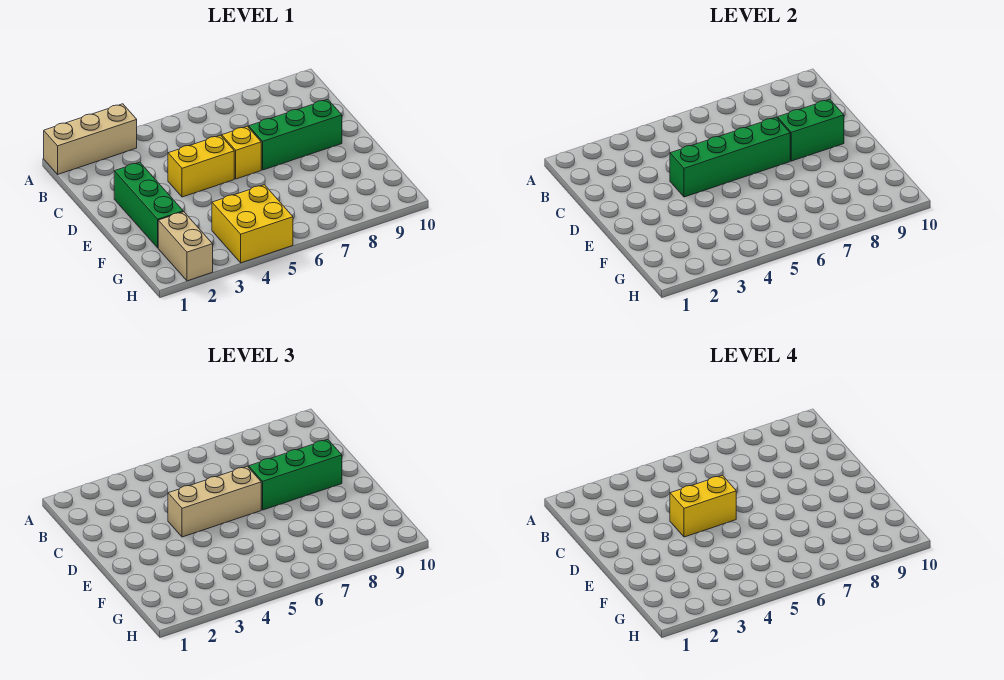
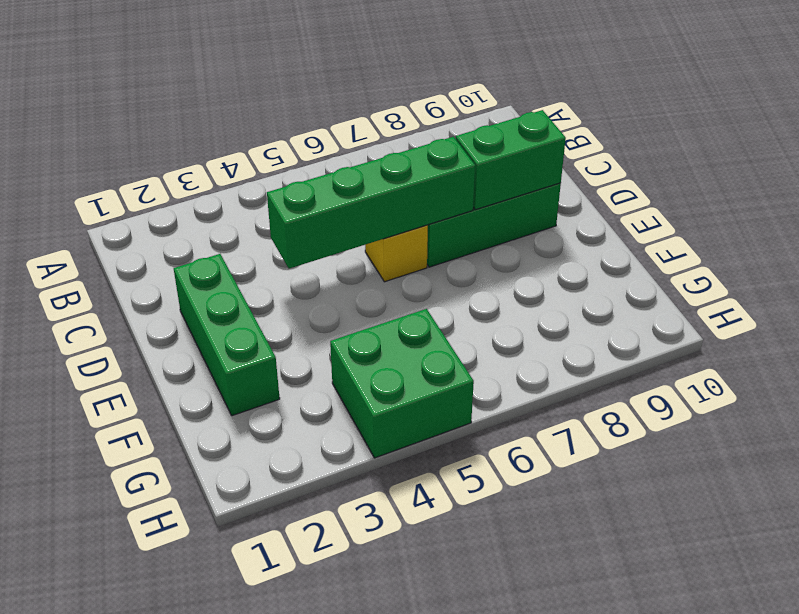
green brick G4:H5 level 1 -> yellow brick G4:H5 level 1
none -> tan brick A1:A3 level 1
none -> yellow brick D4:D5 level 1
none -> tan brick G2:H2 level 1

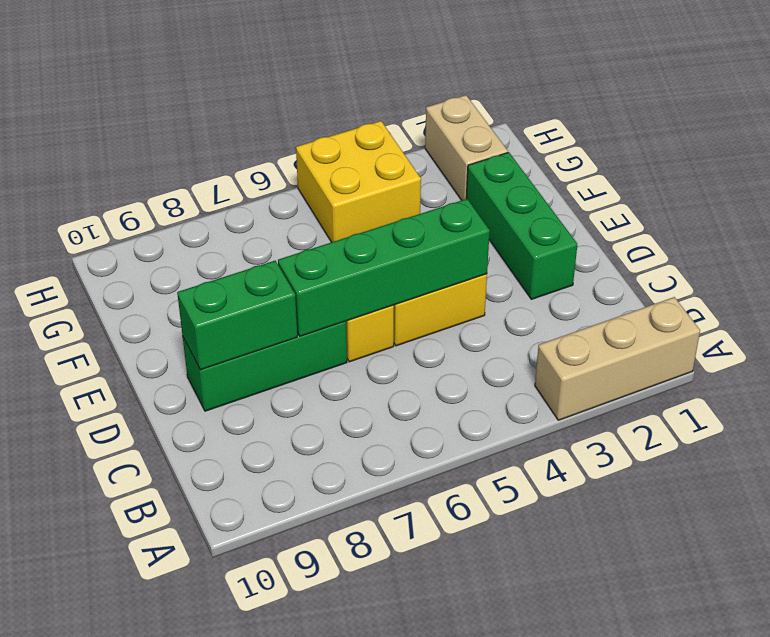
none -> tan brick D4:D6 level 3
none -> green brick D7:D9 level 3
none -> yellow brick D4:D5 level 4

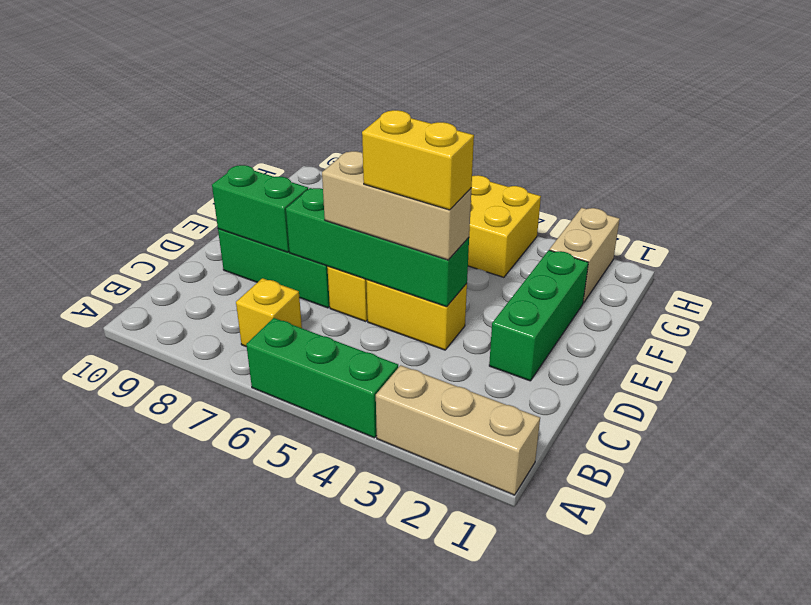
green brick A4:A6 level 1 -> green brick D7:D9 level 3
yellow brick B7 level 1 -> none

